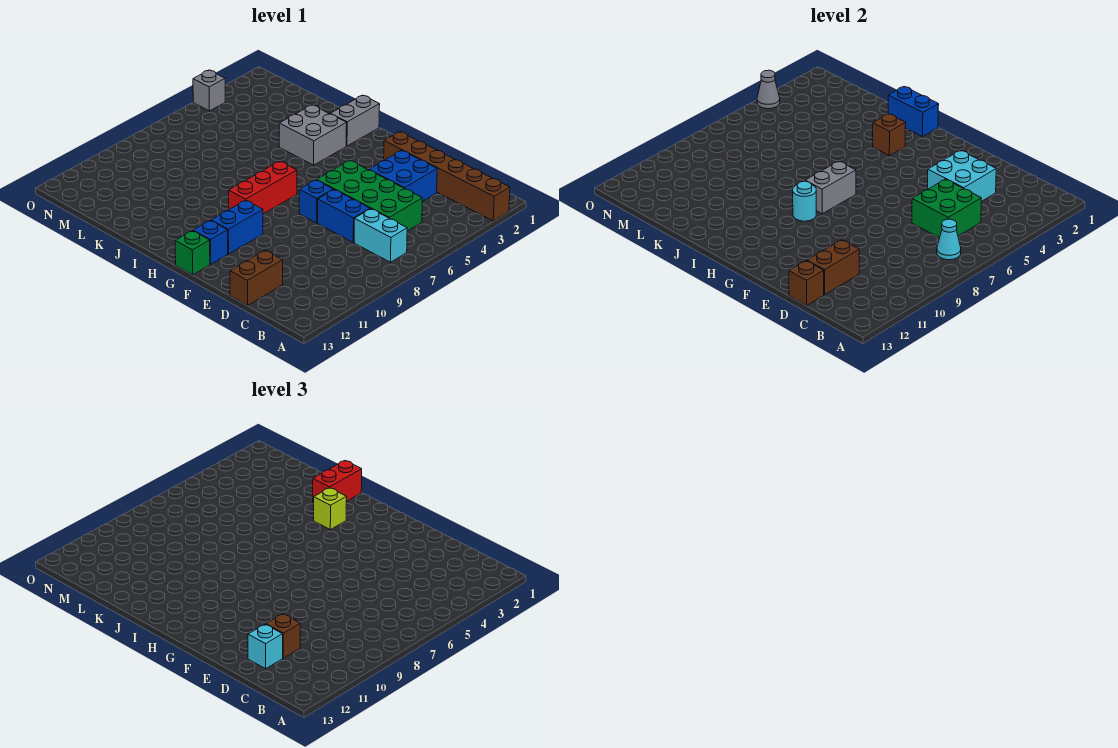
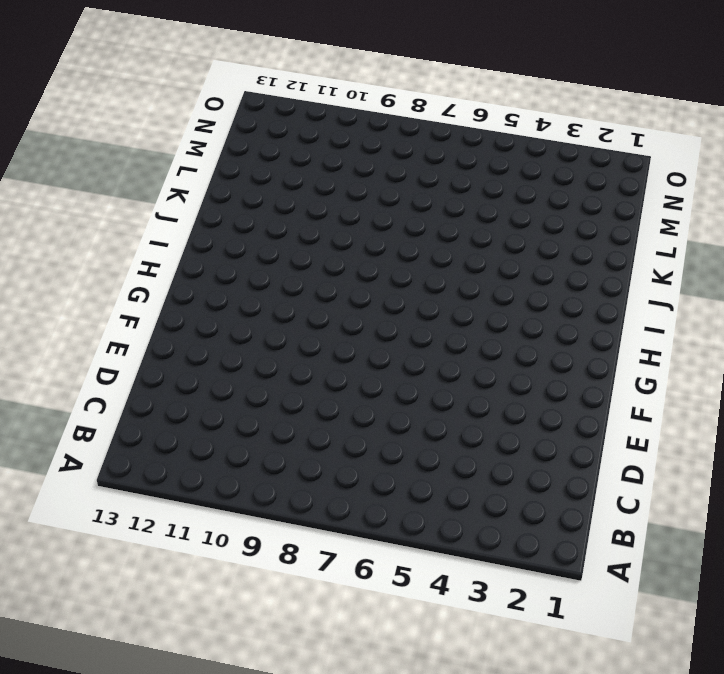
none -> brown brick A2:F2 level 1
none -> cyan brick B7:C7 level 1
none -> green brick C5:F6 level 1

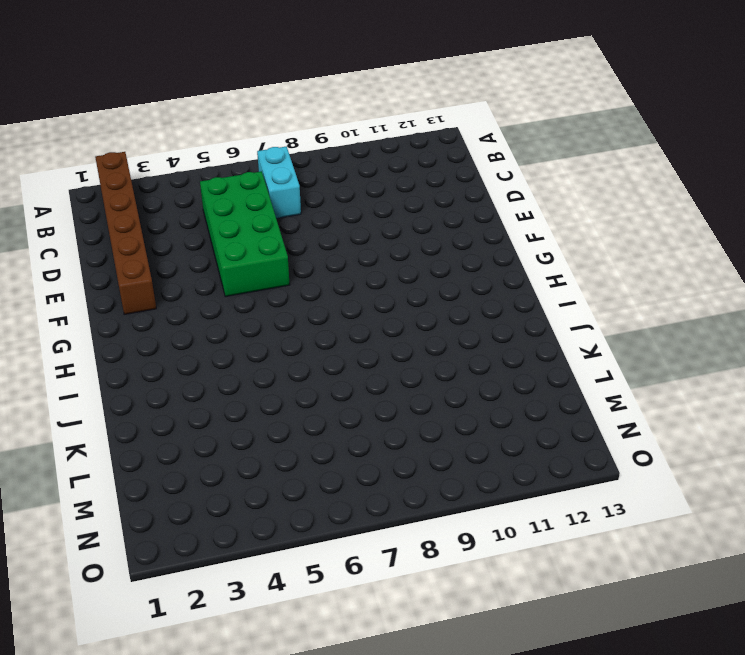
none -> blue brick D3:E4 level 1
none -> blue brick D7:E7 level 1
none -> brown brick D12:D13 level 1

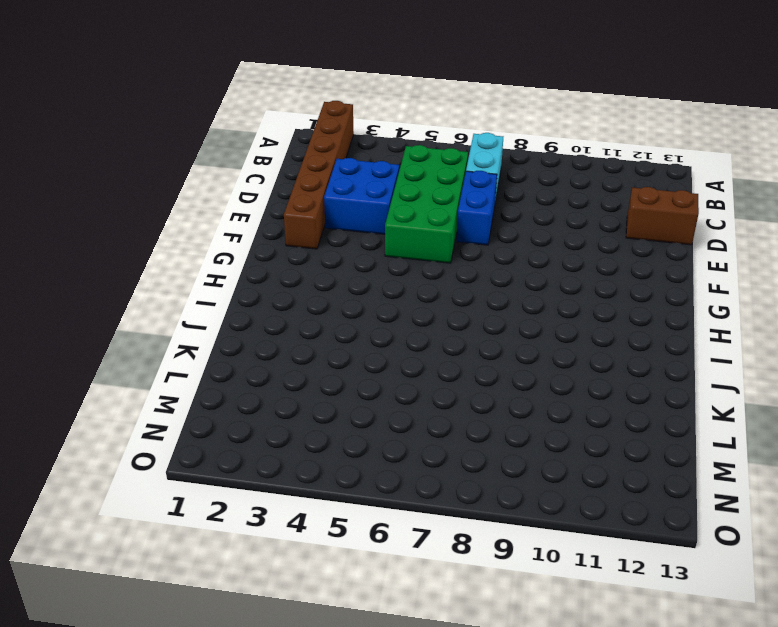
none -> blue brick F7 level 1
none -> blue brick G10:G11 level 1
none -> blue brick G12 level 1

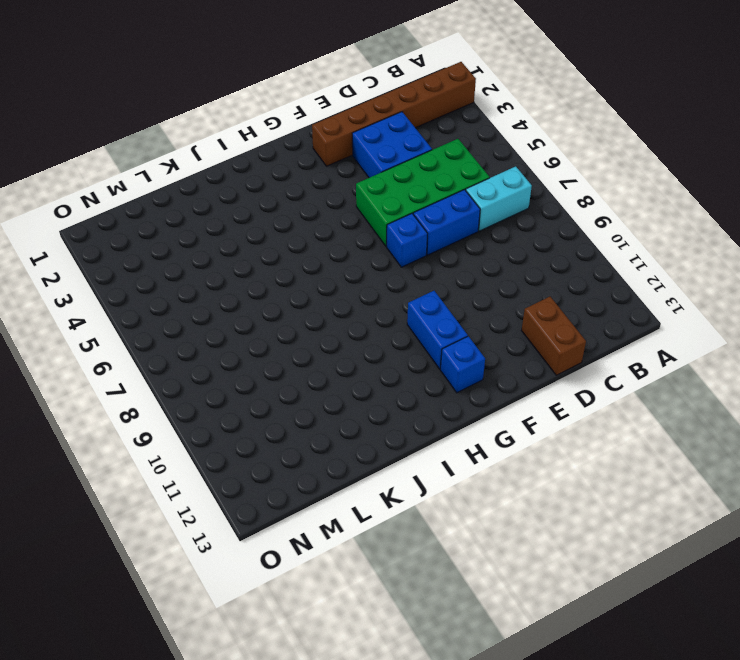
none -> green brick G13 level 1
none -> red brick H7:H9 level 1
none -> grey brick I1:I2 level 1

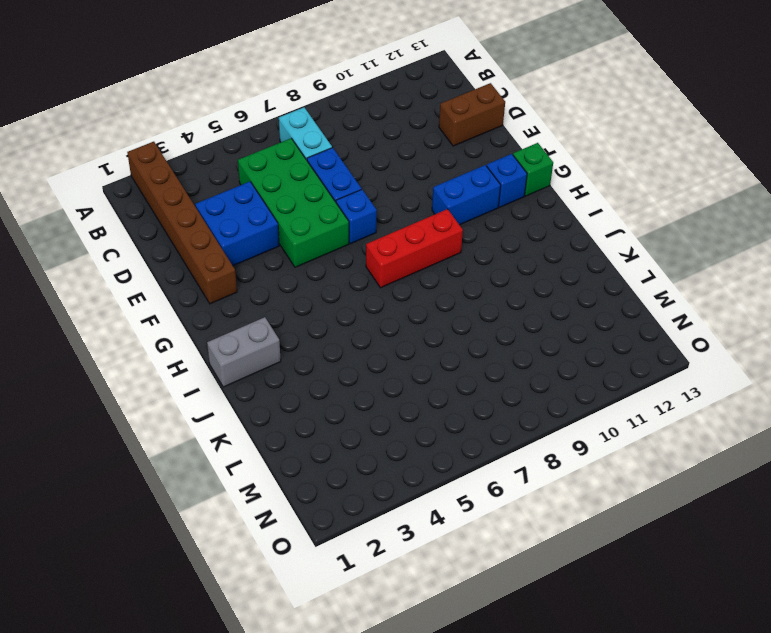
none -> grey brick I3:J4 level 1
none -> grey brick O4 level 1
none -> cyan cone B7 level 2

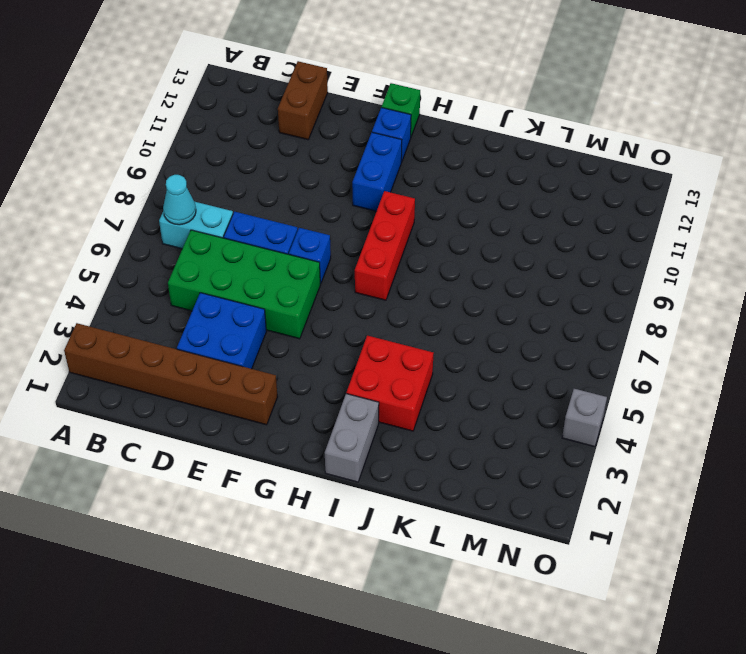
red brick I3:J4 level 1 -> grey brick I3:J4 level 1
none -> green brick C5:D6 level 2
none -> cyan brick D3:E4 level 2
none -> brown brick D11:D12 level 2

